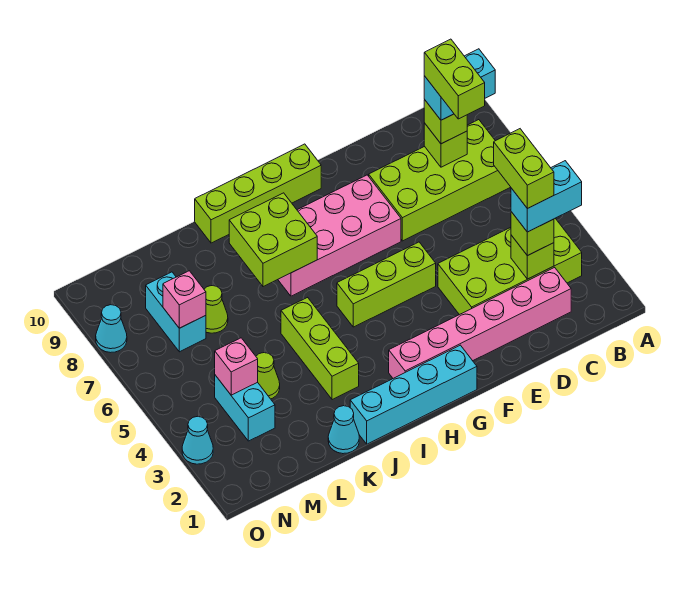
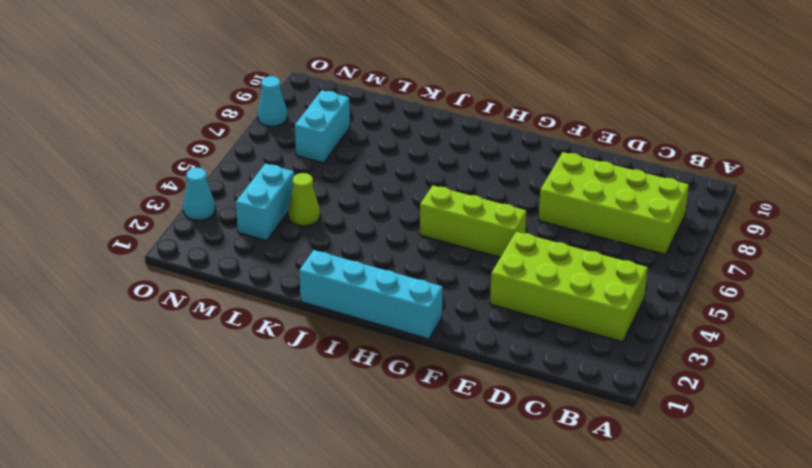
none -> pink brick C2:H2 level 1
none -> pink brick F7:I8 level 1
none -> lime brick G10:J10 level 1

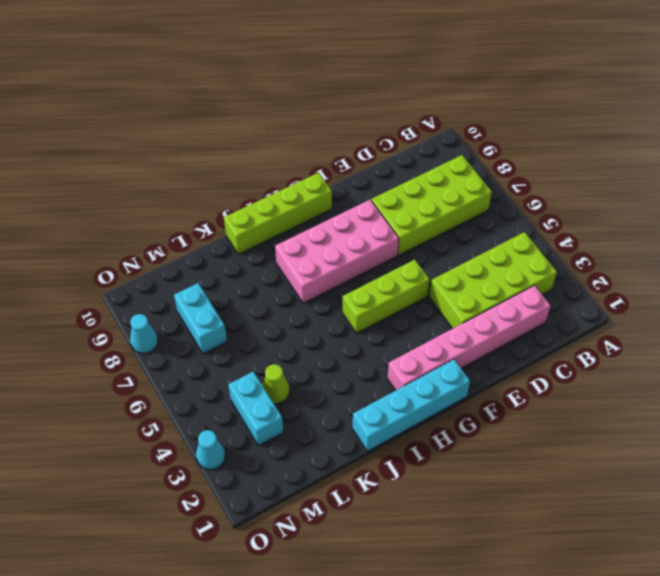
none -> lime brick J3:J5 level 1
none -> cyan cone K1 level 1
none -> lime cone L7 level 1

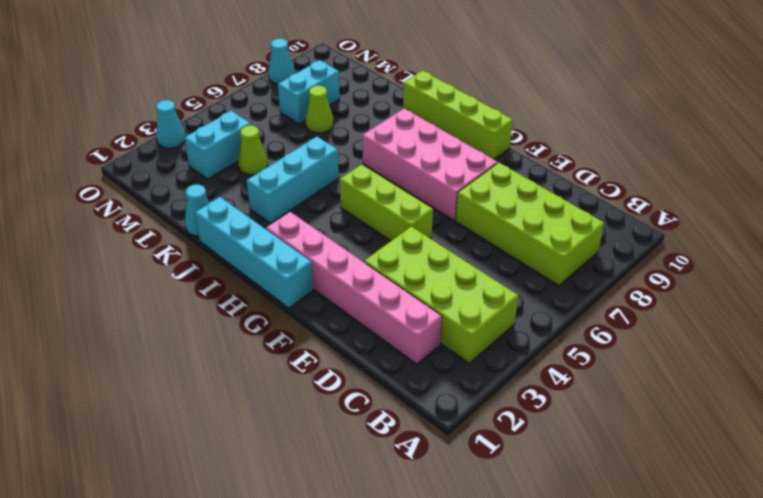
cyan brick J3:J5 level 1 -> lime brick J3:J5 level 1
none -> lime brick C3 level 2
none -> lime brick C8 level 2
none -> lime brick I7:J8 level 2

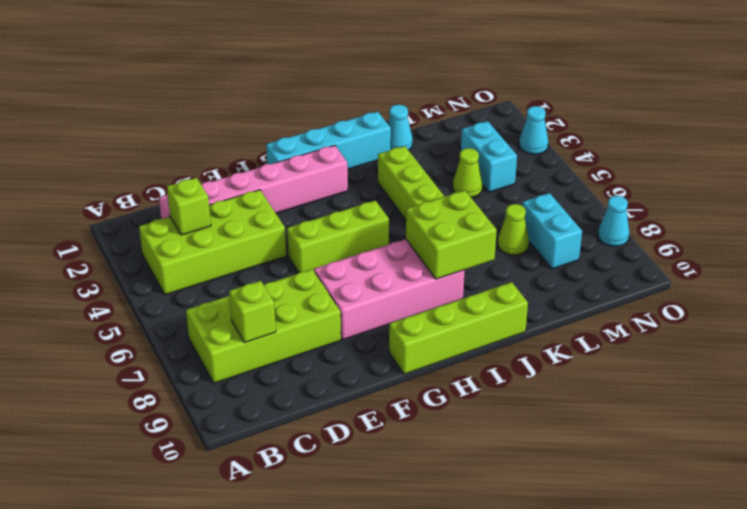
none -> pink brick M4 level 2
none -> pink brick M7 level 2
none -> lime brick C3 level 3

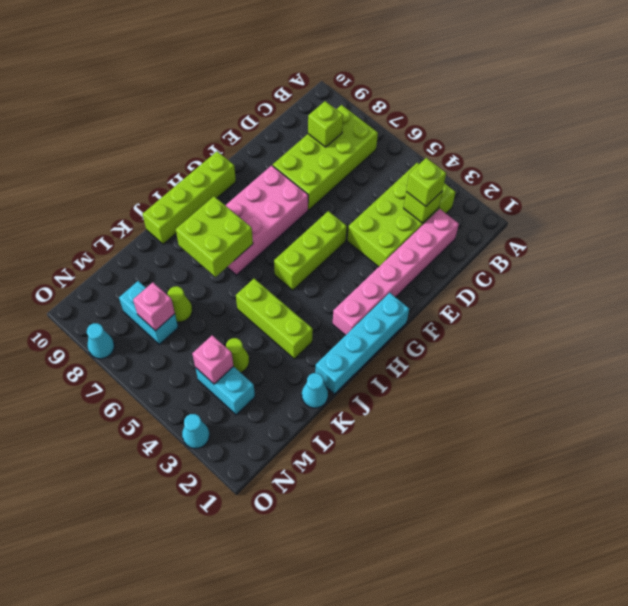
none -> lime brick C8 level 3
none -> cyan brick B3:C3 level 4
none -> cyan brick B8:C8 level 4

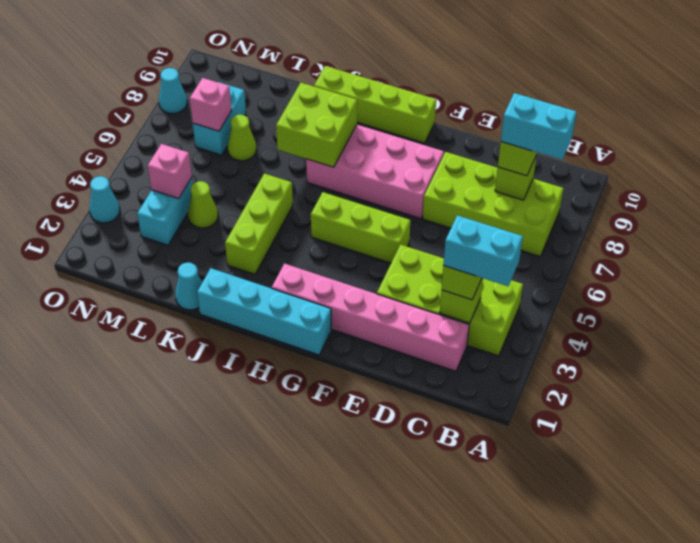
none -> lime brick C3:C4 level 5
none -> lime brick C7:C8 level 5

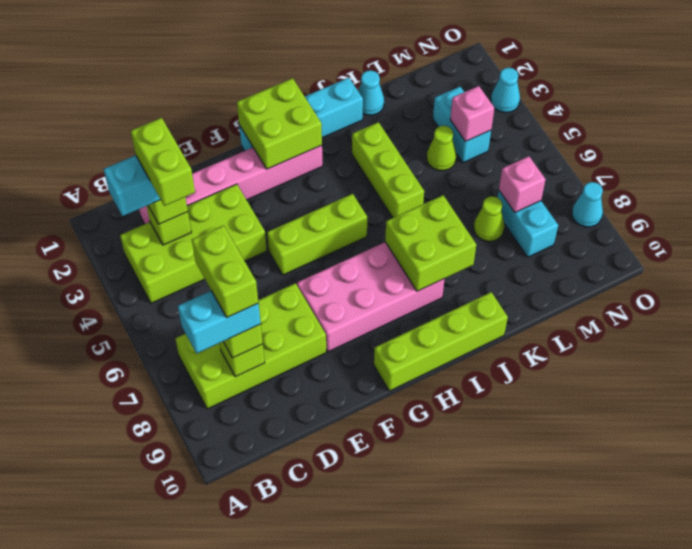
lime brick G1:H2 level 2 -> none

